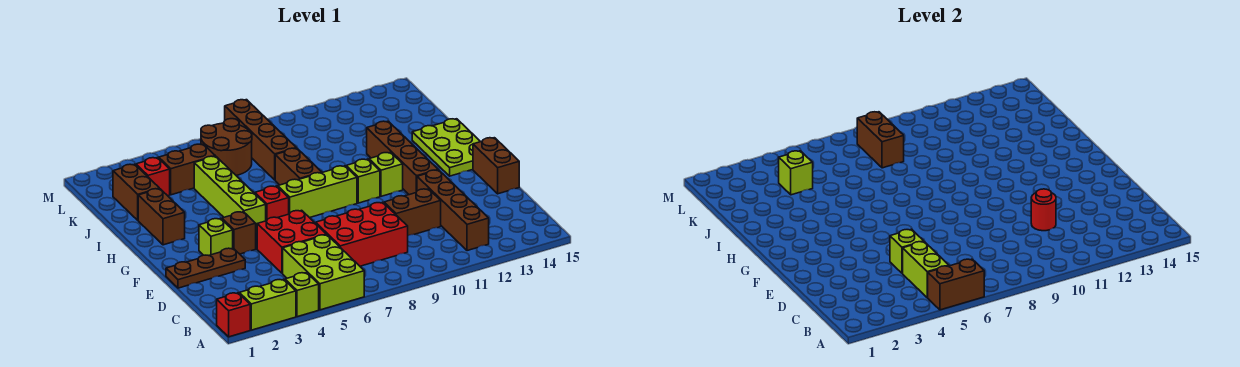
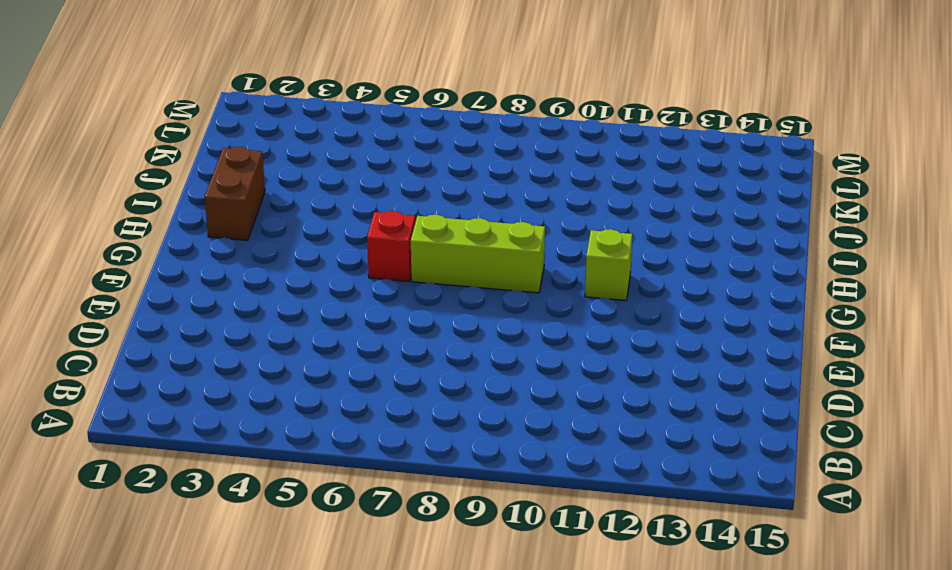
none -> red brick A1 level 1
none -> lime brick A2:A3 level 1
none -> lime brick A4 level 1
none -> lime brick A5:C6 level 1

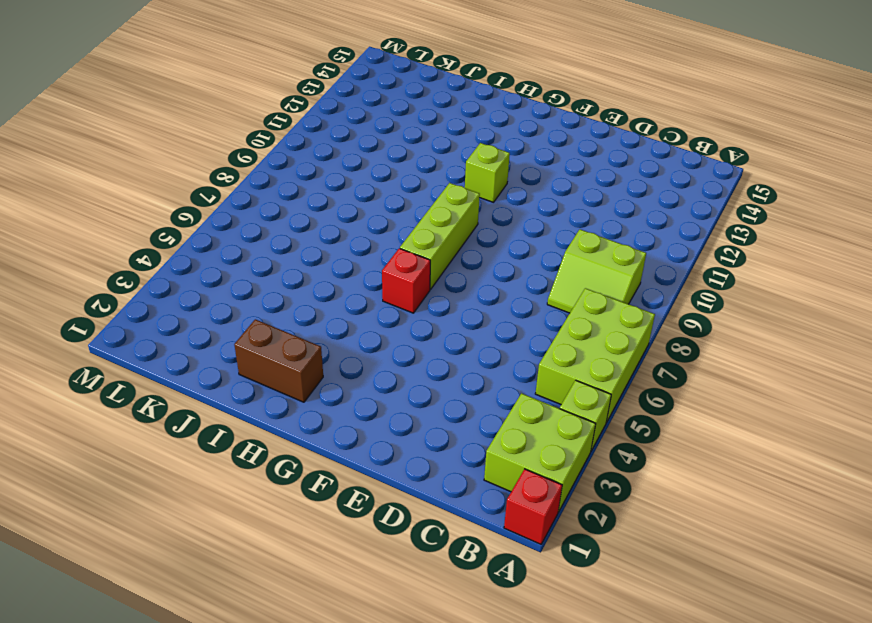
lime brick A2:B3 level 1 -> lime brick A2:A3 level 1
lime brick A5:B7 level 1 -> lime brick A5:C6 level 1
lime slope B8:C9 level 1 top 9 -> red brick C7:D9 level 1
none -> brown brick B12:E12 level 1
none -> red brick D5:E6 level 1
none -> brown brick D10:D11 level 1
none -> brown plate E1:E3 level 1

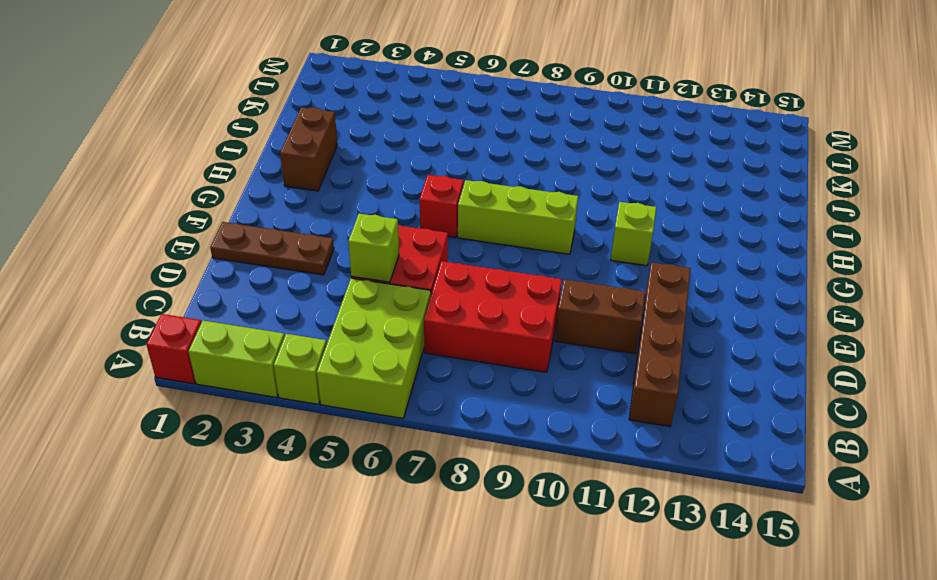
none -> brown brick E15:F15 level 1
none -> lime brick F3 level 1
none -> brown brick F4 level 1
none -> brown brick F12:I12 level 1

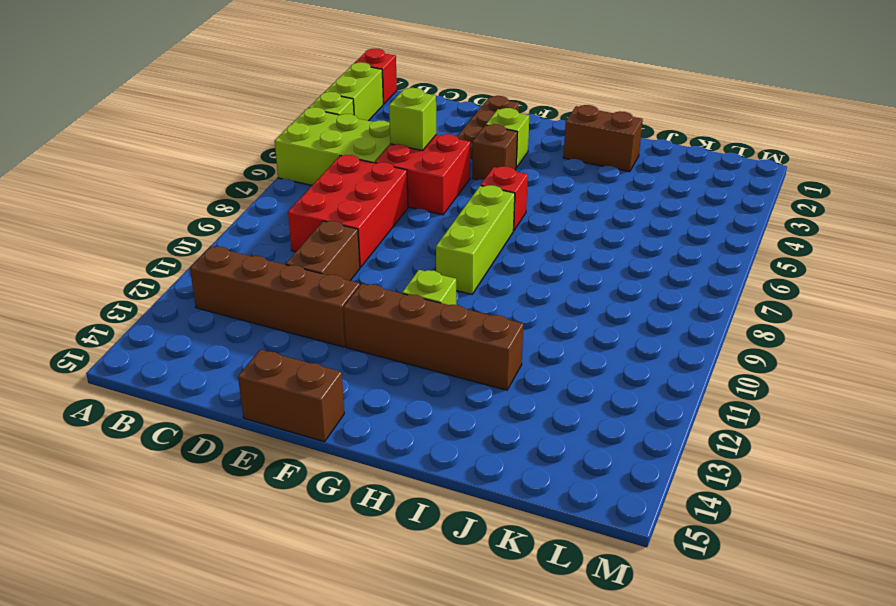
none -> lime brick G5:J5 level 1
none -> lime brick G10 level 1
none -> lime plate G14:I15 level 1
none -> brown brick H8:I8 level 1

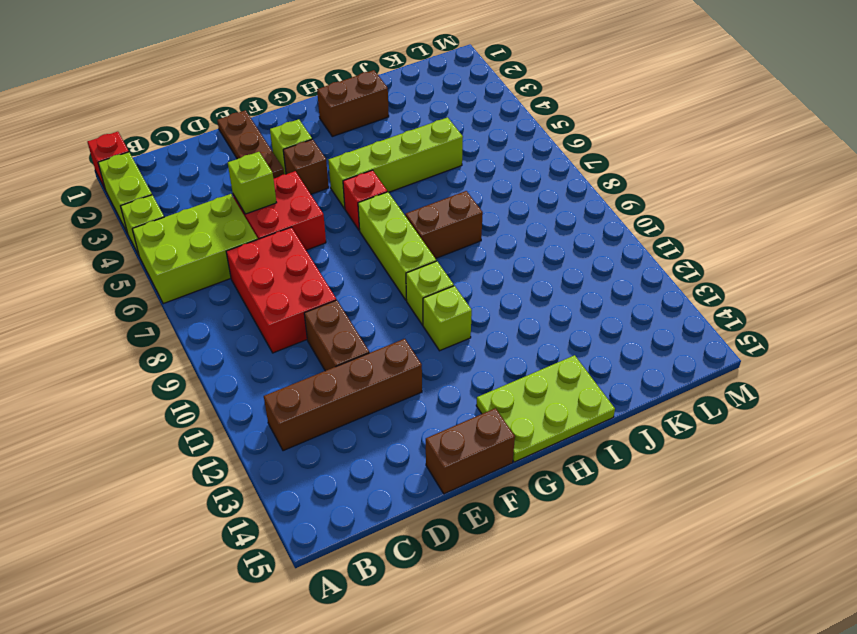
none -> brown brick F12:I12 level 1
none -> brown brick J2:K2 level 1
none -> brown brick J8:M8 level 1
none -> red brick K3 level 1

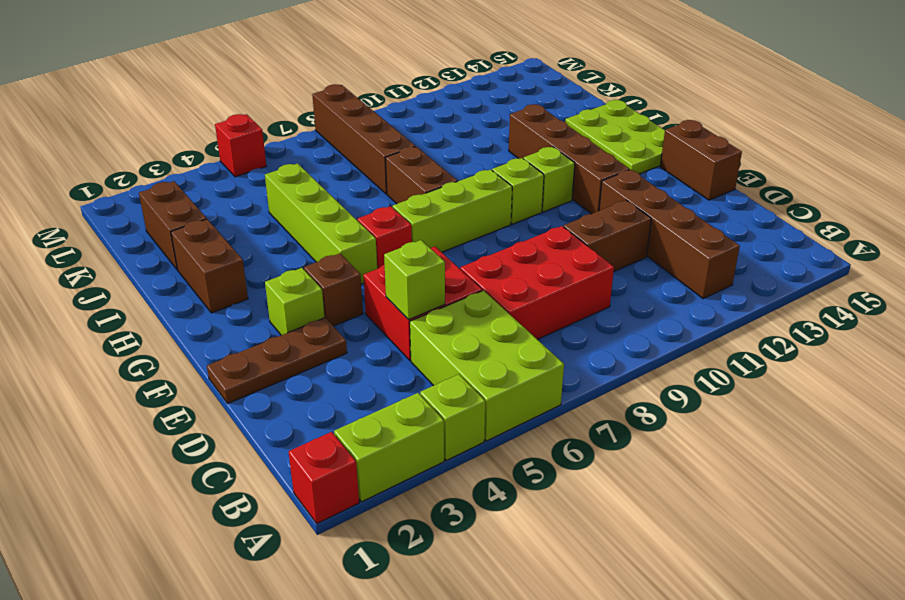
red brick M5 level 1 -> red brick K3 level 1
none -> brown brick K4:K5 level 1
none -> brown round brick K6:L7 level 1
none -> brown brick A5:A6 level 2
none -> lime brick B5:C5 level 2

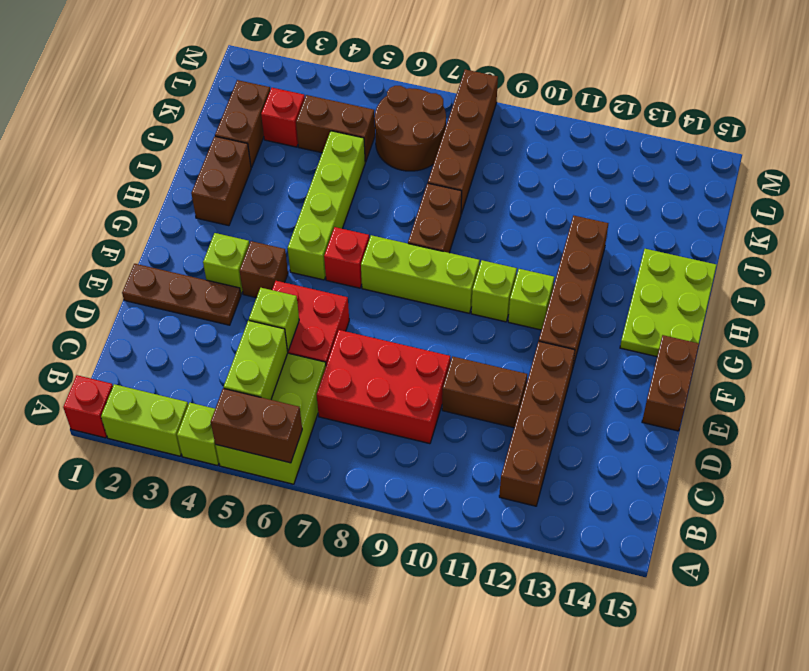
none -> red round brick D11 level 2
none -> lime brick K4 level 2
none -> brown brick K8:L8 level 2

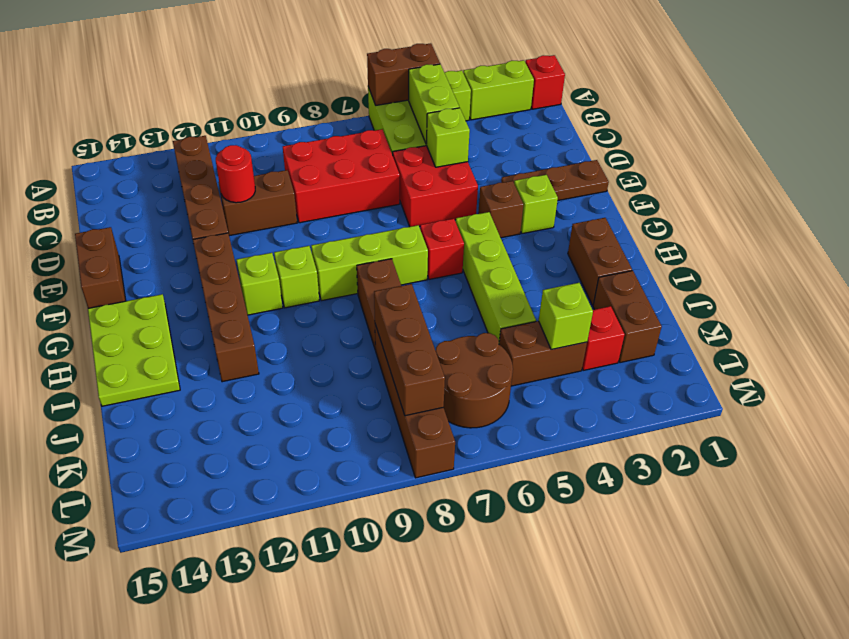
brown brick J8:L8 level 2 -> brown brick K8:L8 level 2

